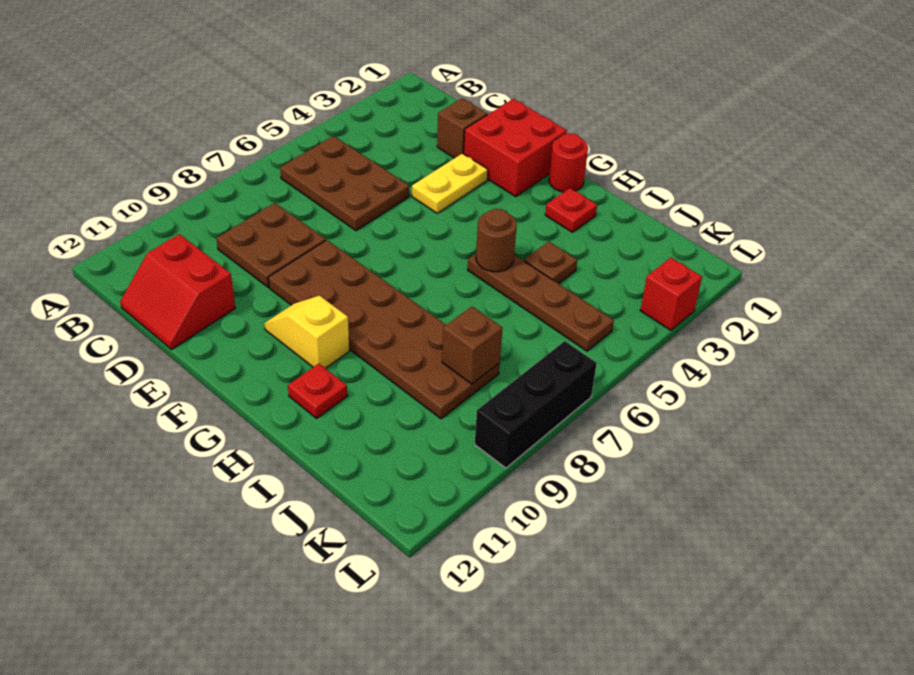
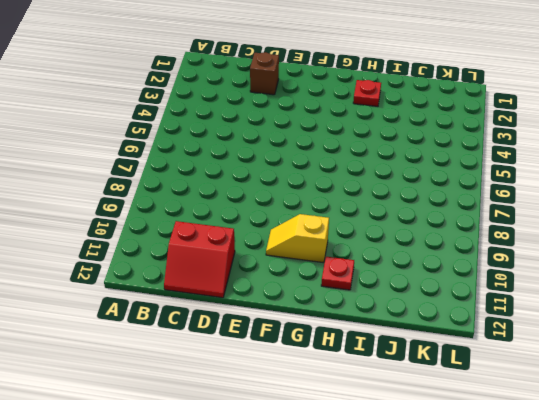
none -> brown plate B5:D6 level 1
none -> brown plate C8:D9 level 1
none -> red brick E1:F2 level 1

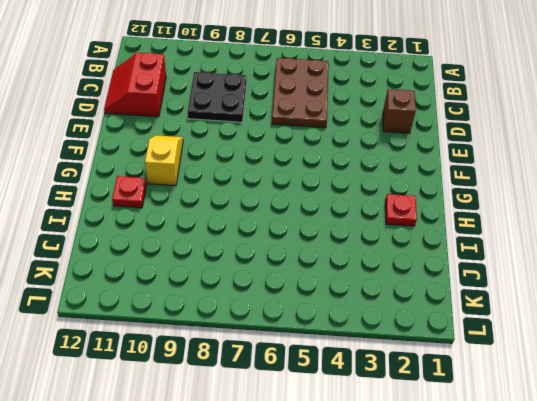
black plate C8:D9 level 1 -> brown plate C8:D9 level 1
none -> red brick E1:F2 level 1
none -> yellow plate E3:E4 level 1
none -> brown plate E8:J9 level 1

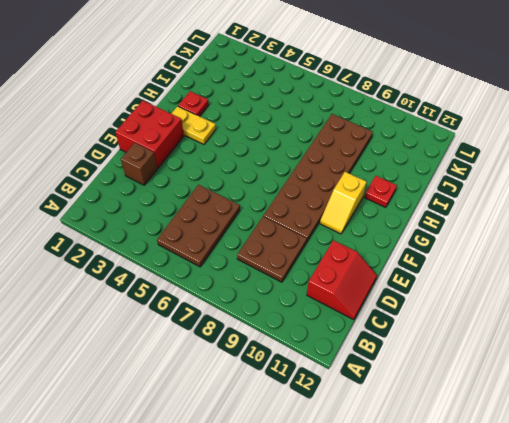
yellow plate G2:G3 level 1 -> yellow plate E3:E4 level 1
none -> red round brick G1 level 1
none -> brown plate H5:K5 level 1
none -> brown plate I4 level 1

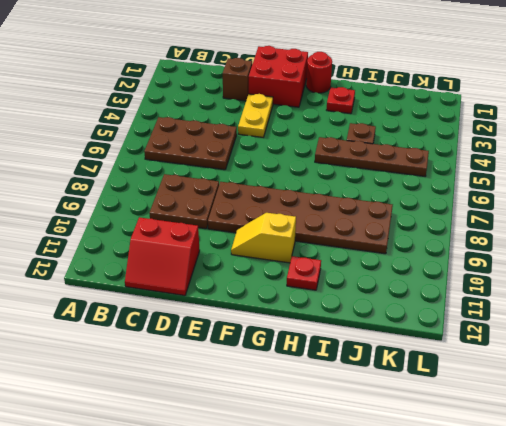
none -> red brick L3 level 1
none -> black brick L7:L9 level 1
none -> brown round brick H5 level 2

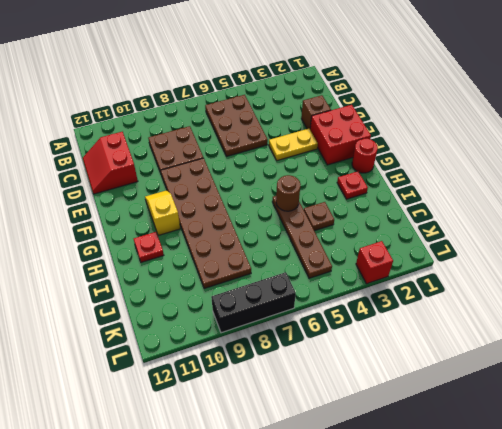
none -> brown brick J8 level 2

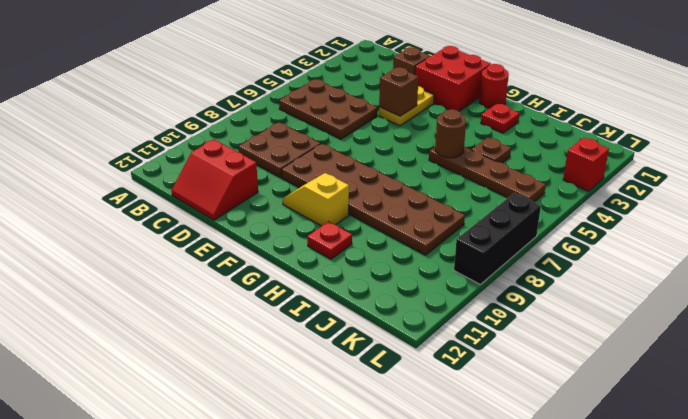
brown brick E4 level 2 -> brown brick J8 level 2

